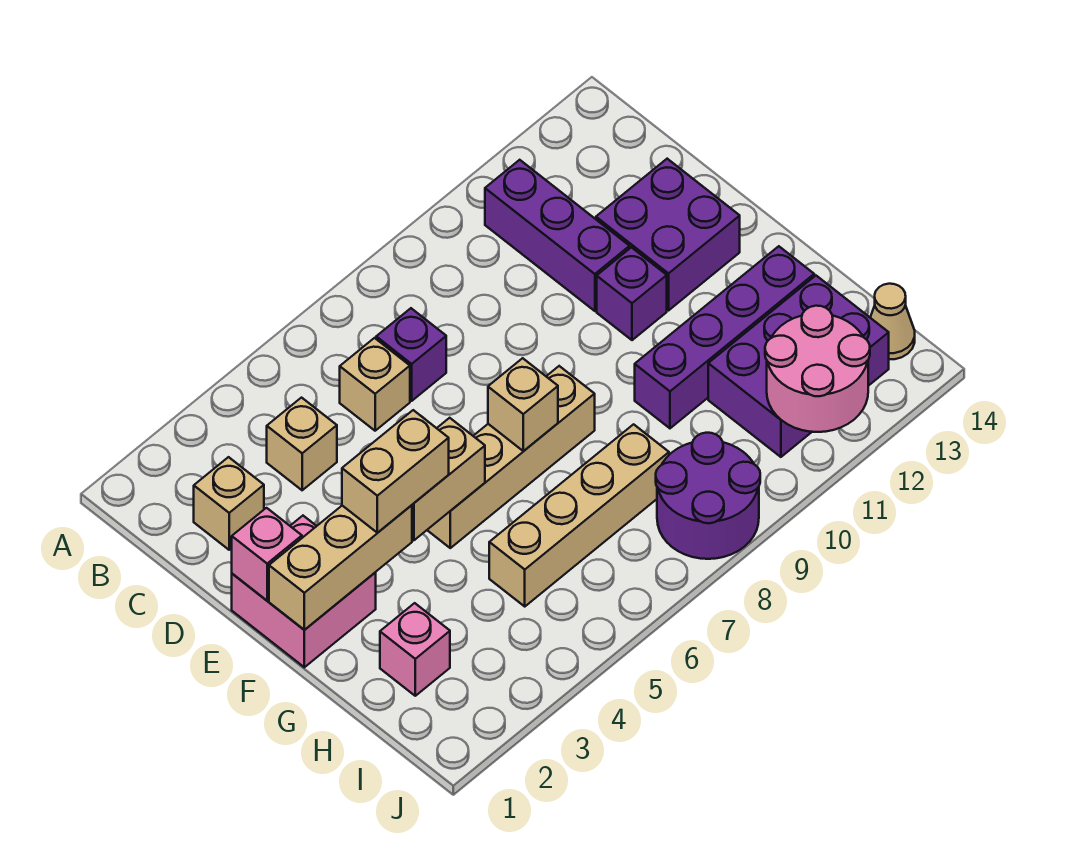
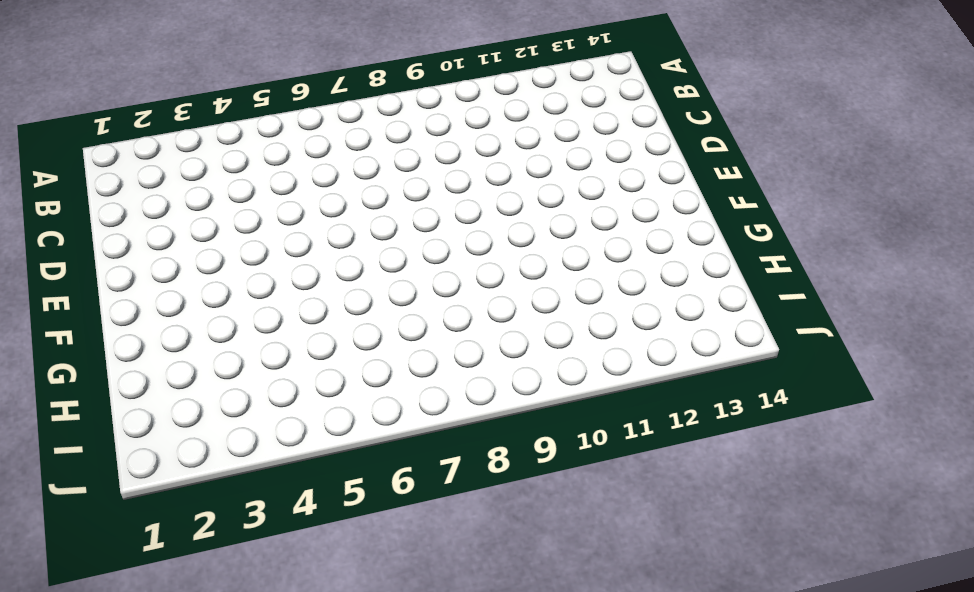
none -> purple brick B11:D11 level 1
none -> tan brick C2 level 1
none -> tan brick C4 level 1

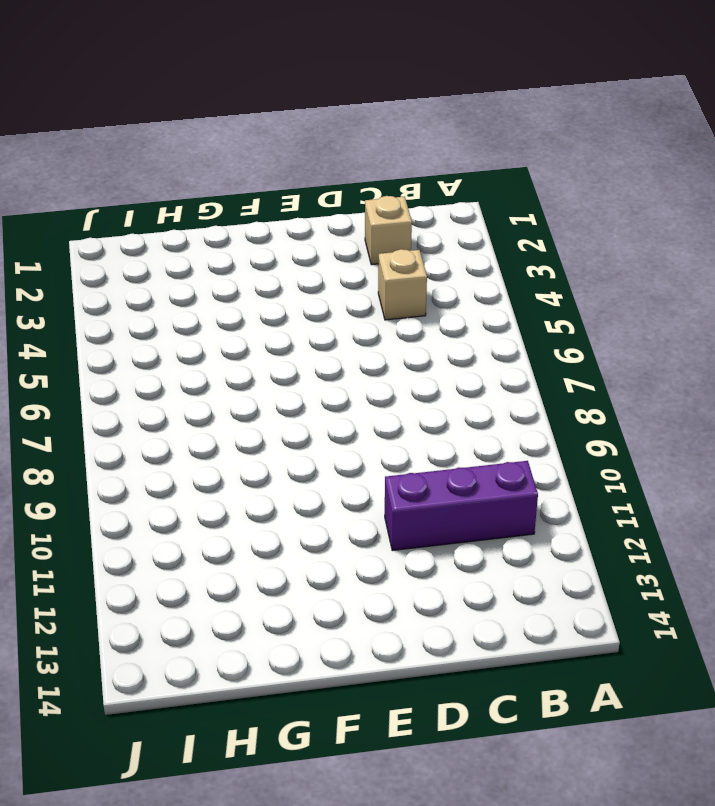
none -> tan brick C6 level 1
none -> purple brick C7 level 1
none -> purple brick D12:E13 level 1

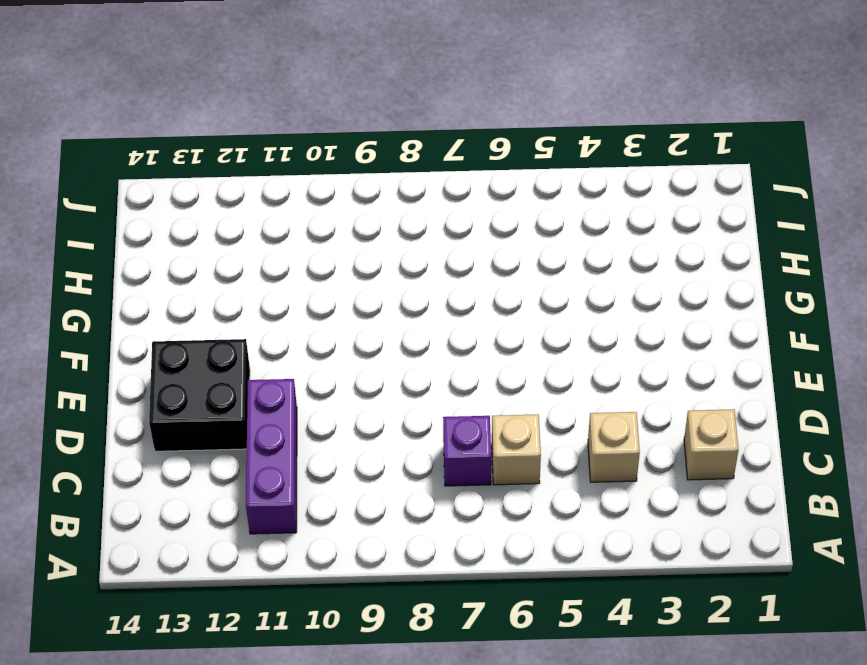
black brick D12:E13 level 1 -> purple brick D12:E13 level 1
none -> pink brick E1:F2 level 1
none -> purple brick E11 level 1
none -> tan brick F5:F8 level 1

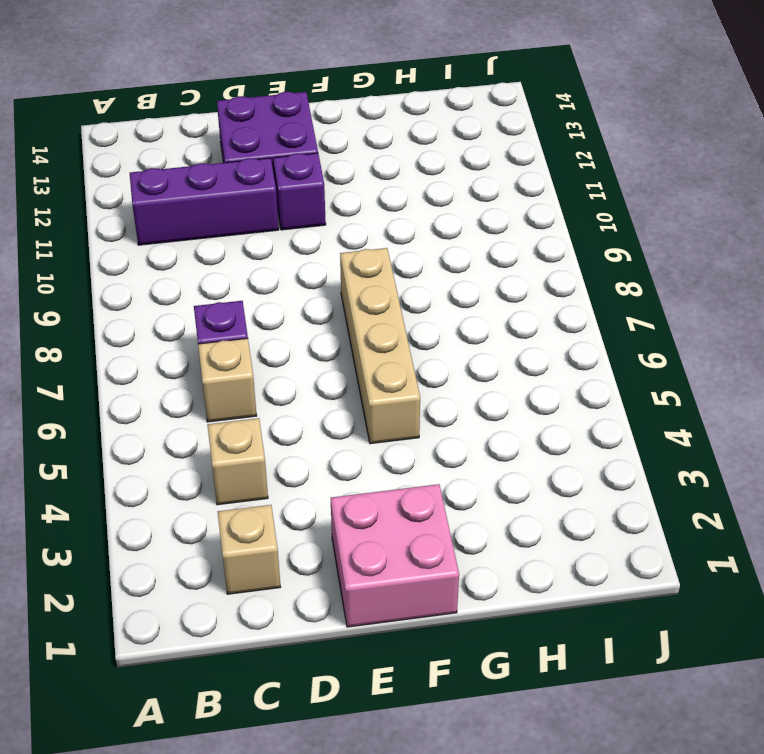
none -> purple brick G10:G13 level 1
none -> pink brick H2 level 1
none -> tan brick H5:H8 level 1

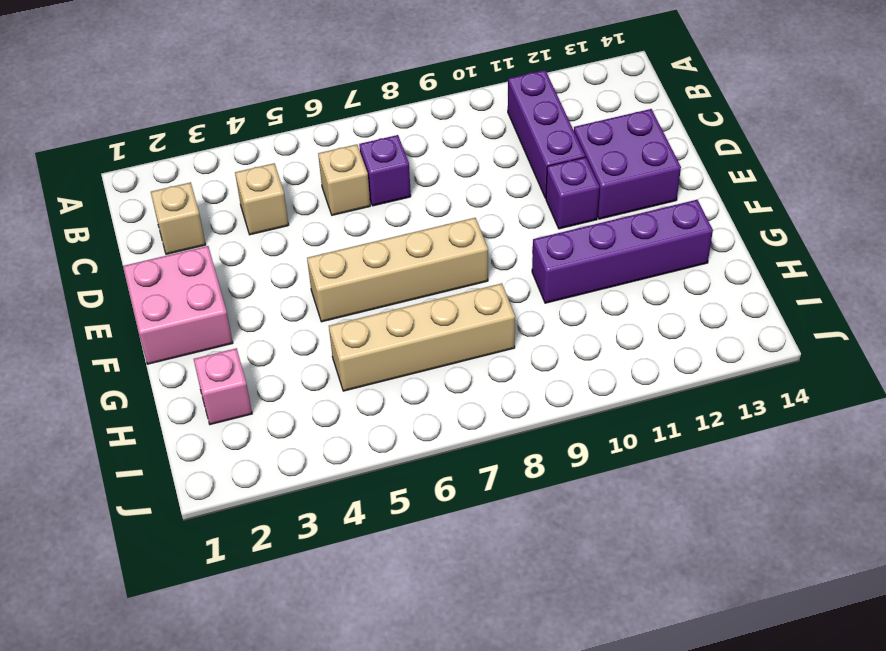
none -> purple brick H11:I13 level 1
none -> purple round brick I8:J9 level 1
none -> tan cone I14 level 1

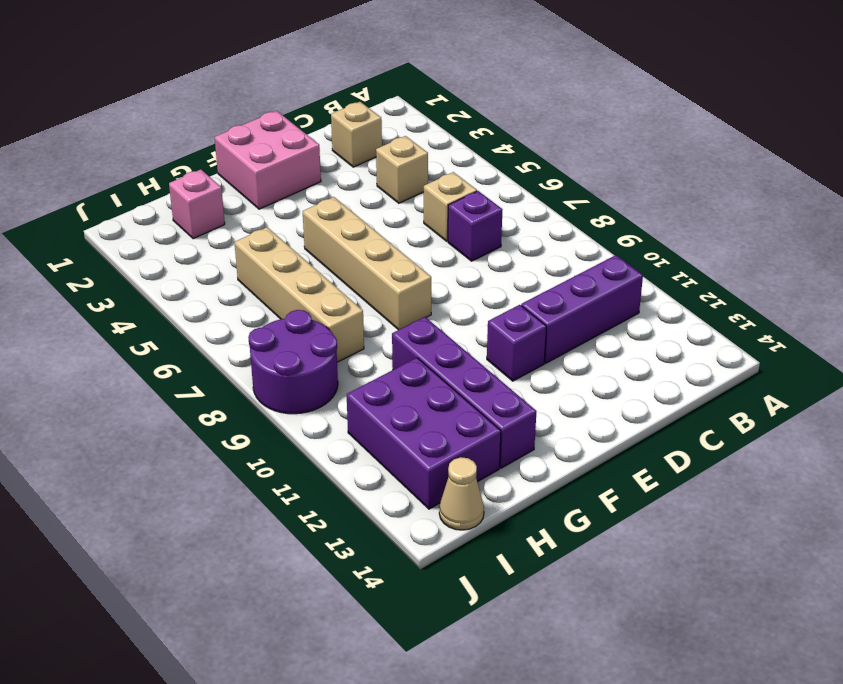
none -> purple brick D12:E13 level 1
none -> pink brick E1 level 2
none -> tan brick F1:F3 level 2

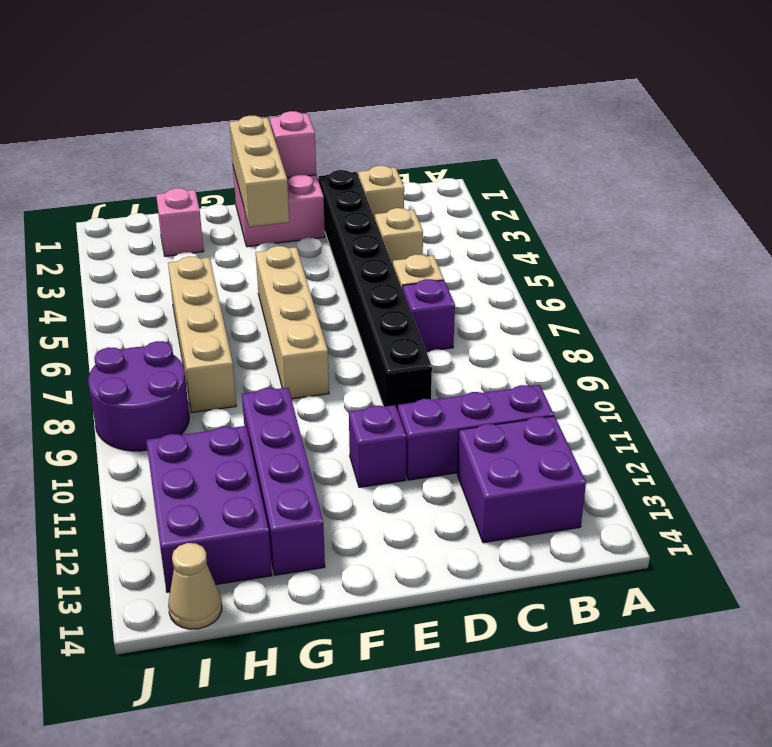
purple brick B12:C13 level 1 -> purple brick D12:E13 level 1
black brick D2:D9 level 1 -> none
none -> tan brick F4:F5 level 2
none -> tan brick F7 level 2
none -> pink round brick I11:J12 level 2

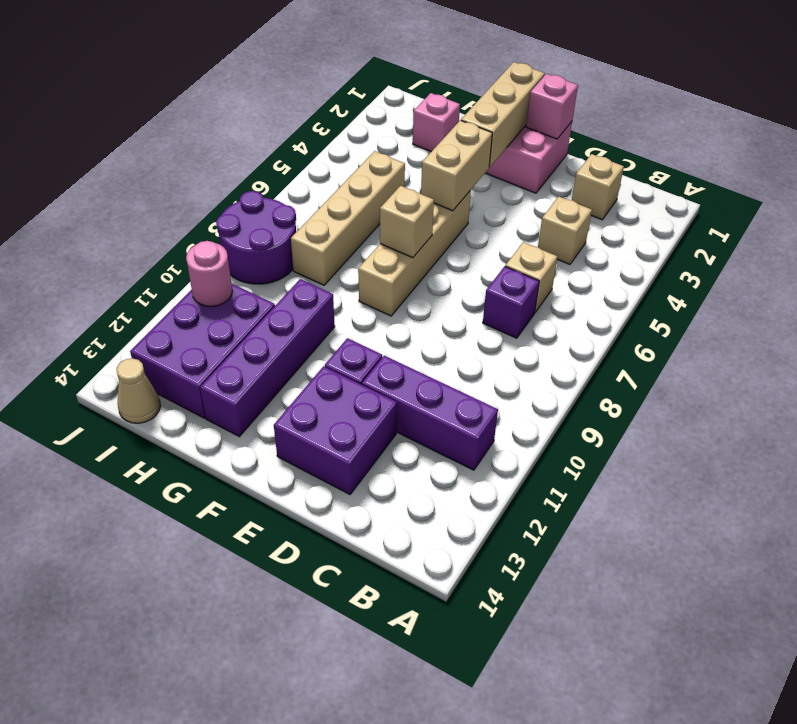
pink round brick I11 level 2 -> pink round brick I11:J12 level 2
none -> tan brick F3:F4 level 3

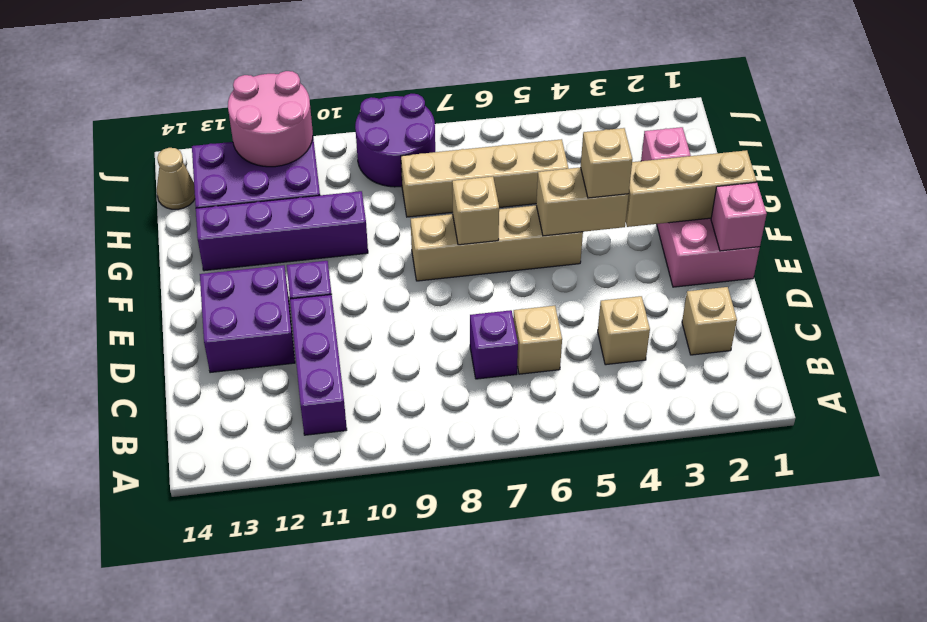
tan brick F4 level 3 -> tan brick F3:F4 level 3

